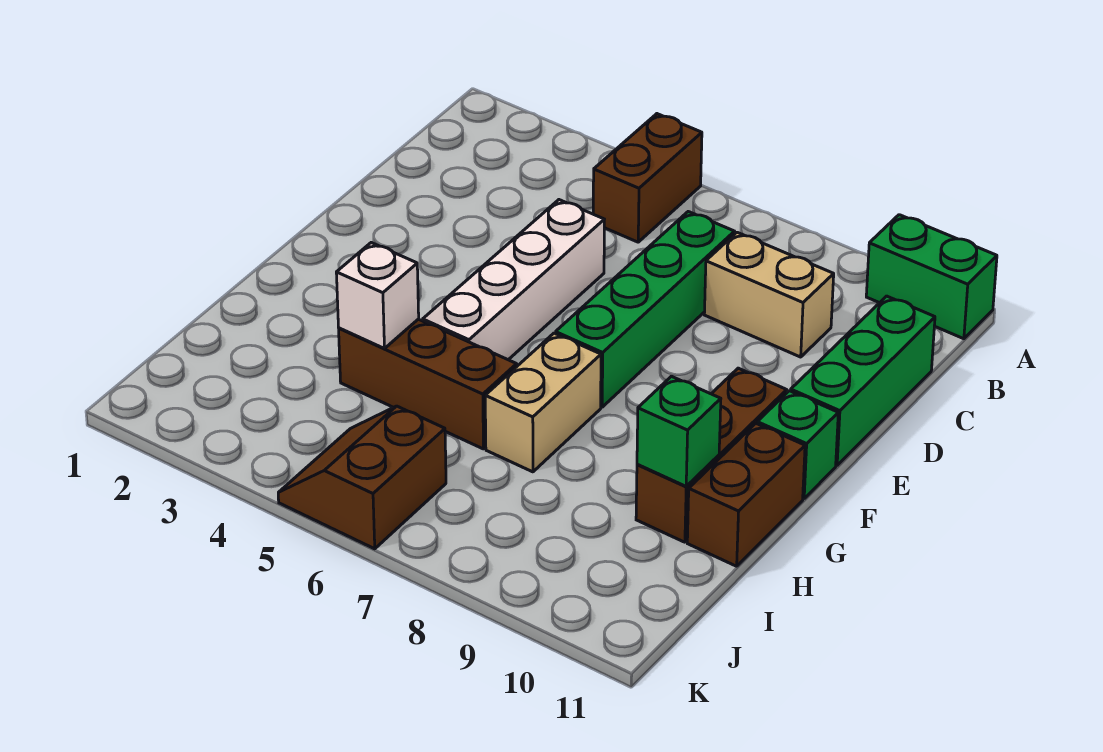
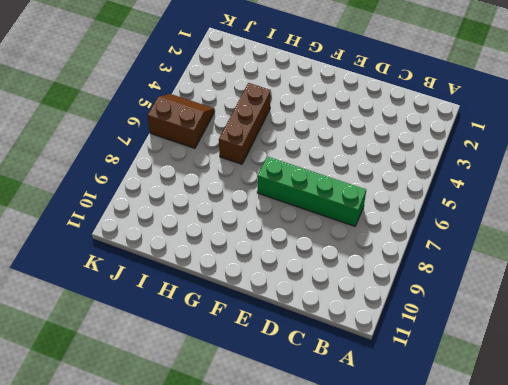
none -> brown brick A5:B5 level 1
none -> green brick A10:A11 level 1
none -> tan brick C8:C9 level 1

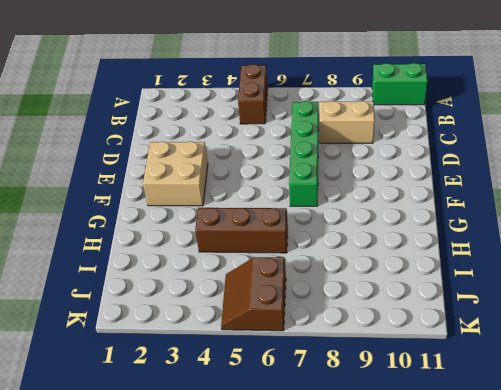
tan brick E2:F3 level 1 -> none
none -> green brick C11:E11 level 1
none -> white brick D5:G5 level 1
none -> brown brick F10:H10 level 1

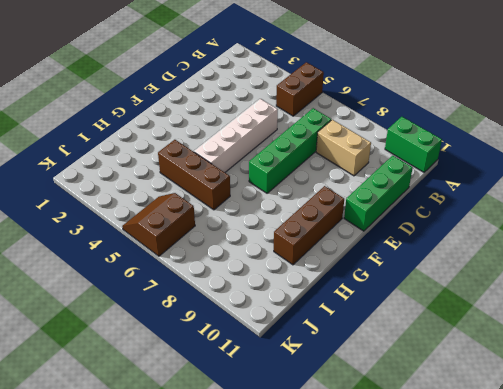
none -> green brick F11 level 1
none -> tan brick G7:H7 level 1
none -> brown brick G11:H11 level 1

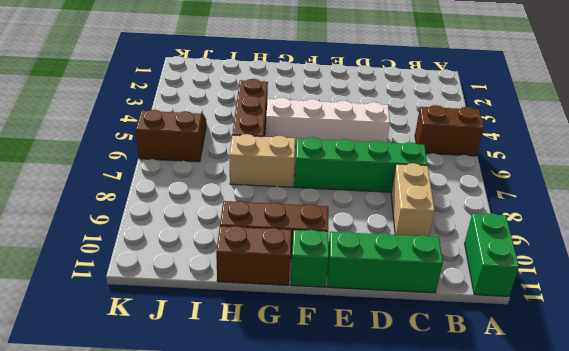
none -> white brick H4 level 2
none -> green brick H10 level 2

